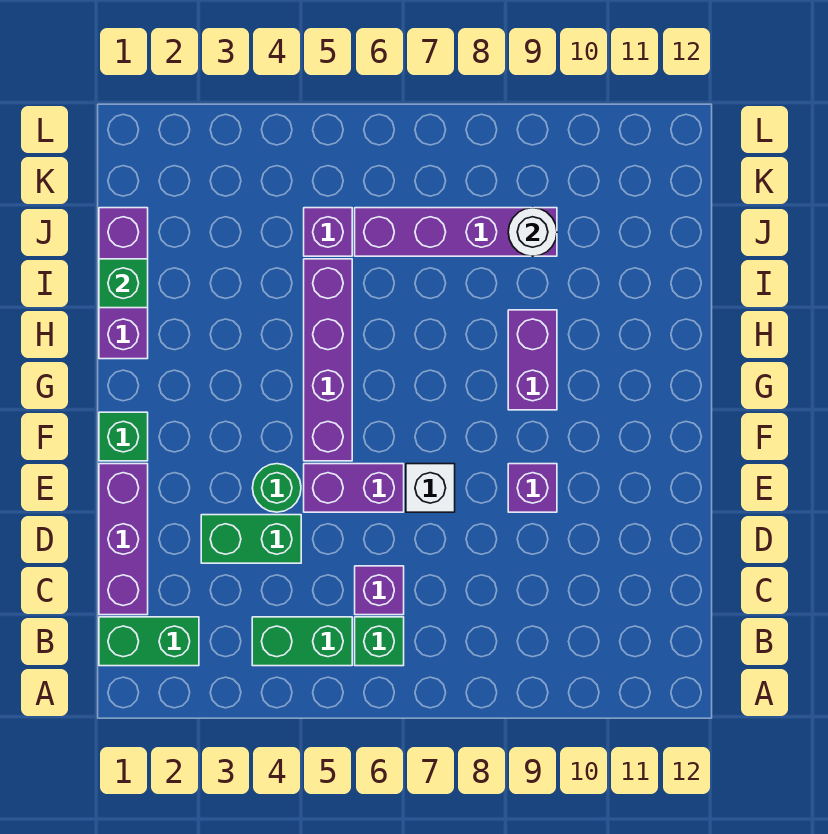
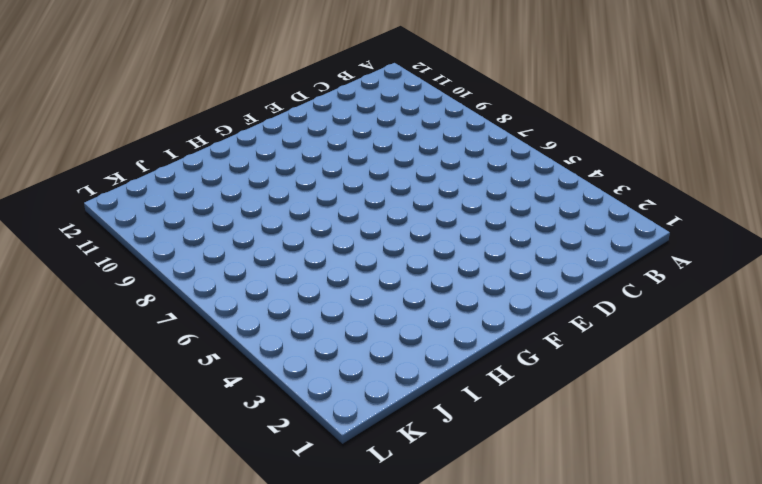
none -> green brick B1:B2 level 1
none -> green brick B4:B5 level 1
none -> green brick B6 level 1

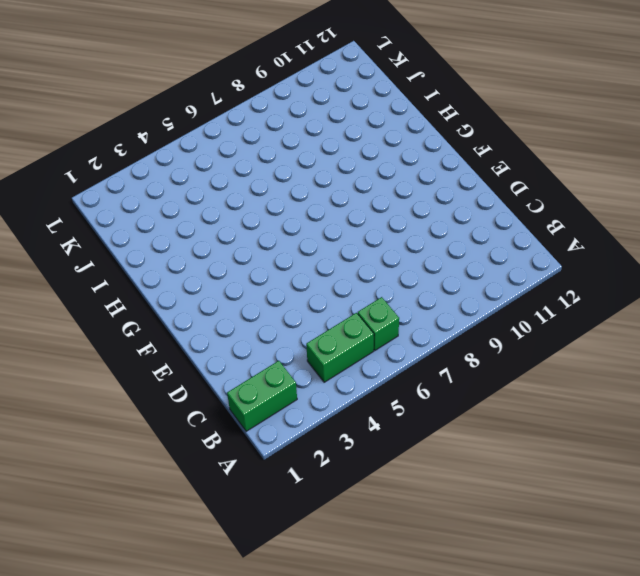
none -> purple brick C1:E1 level 1
none -> purple brick C6 level 1
none -> green brick D3:D4 level 1

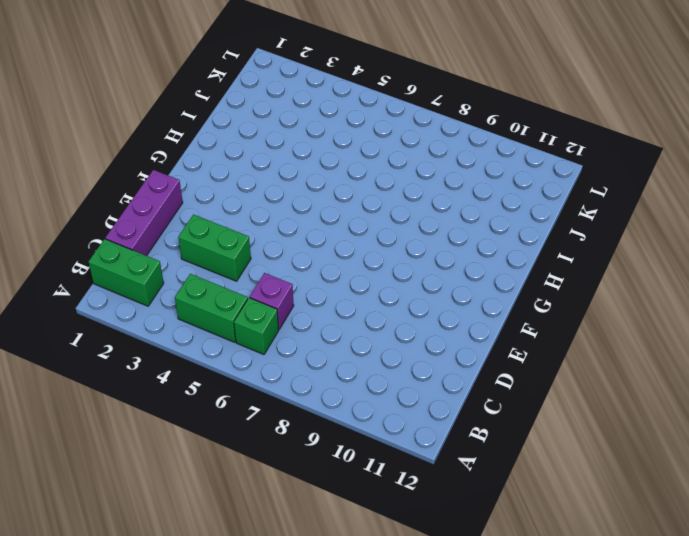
none -> green round brick E4 level 1
none -> purple brick E5:E6 level 1
none -> white brick E7 level 1

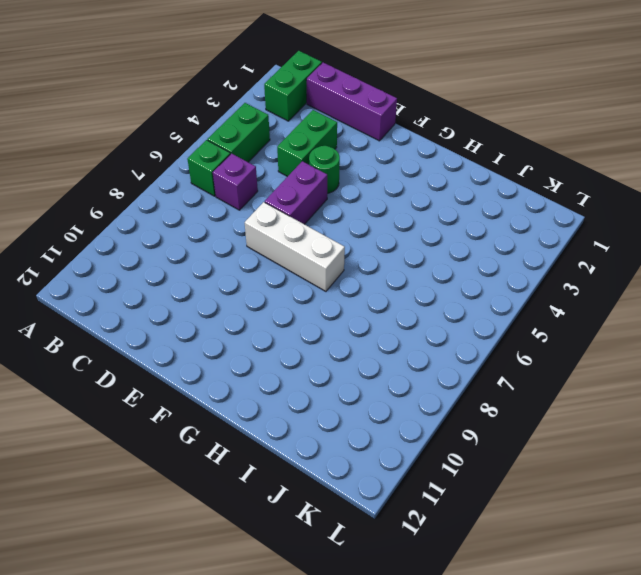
white brick E7:G7 level 1 -> white brick E7 level 1
none -> purple brick E9 level 1
none -> green brick F1 level 1
none -> purple brick F5:I5 level 1

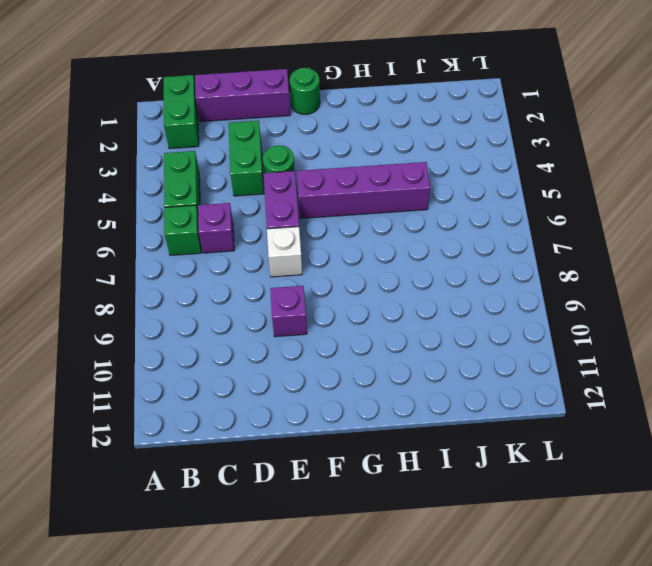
green round brick F1 level 1 -> green brick F1 level 1
none -> purple brick G9:H9 level 1
none -> purple brick H1:J1 level 1
none -> purple brick J5 level 1

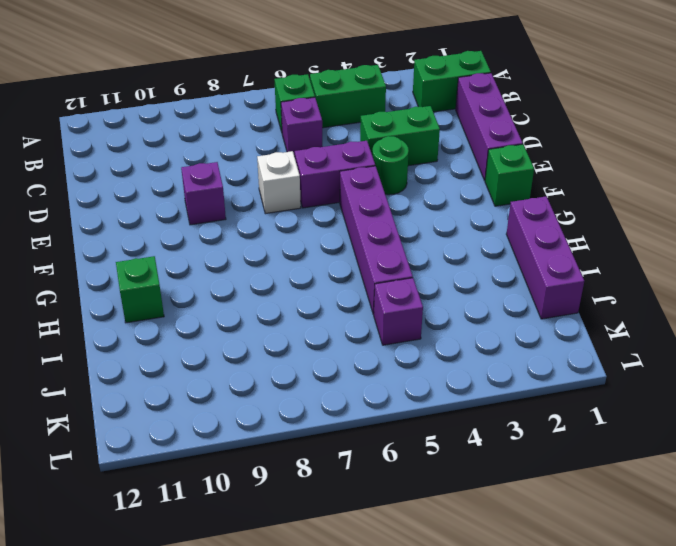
green brick H11 level 1 -> green brick I1 level 2
none -> purple brick G9:H9 level 1
none -> purple brick J6:J9 level 1
none -> white round brick J9 level 2

